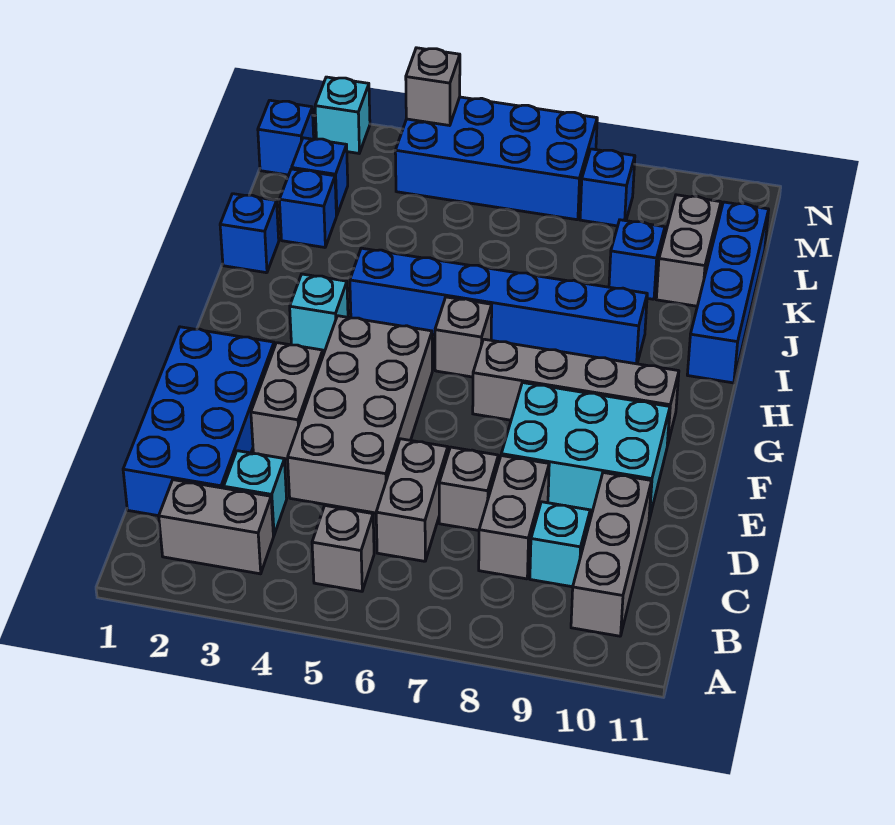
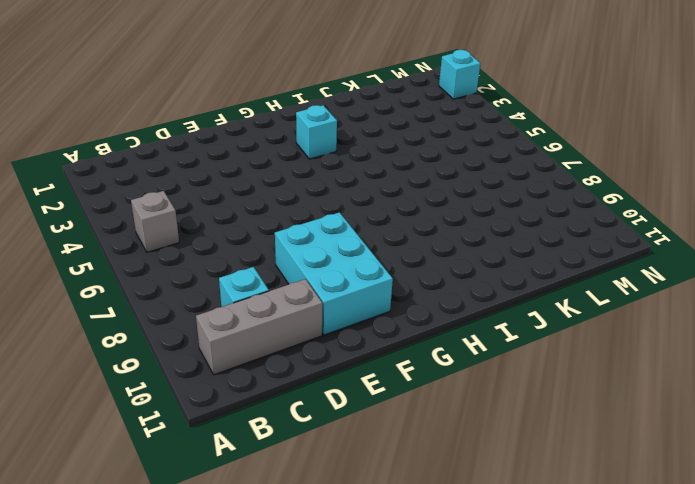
none -> grey brick B2:B3 level 1
none -> blue brick C1:F2 level 1
none -> cyan brick C3 level 1

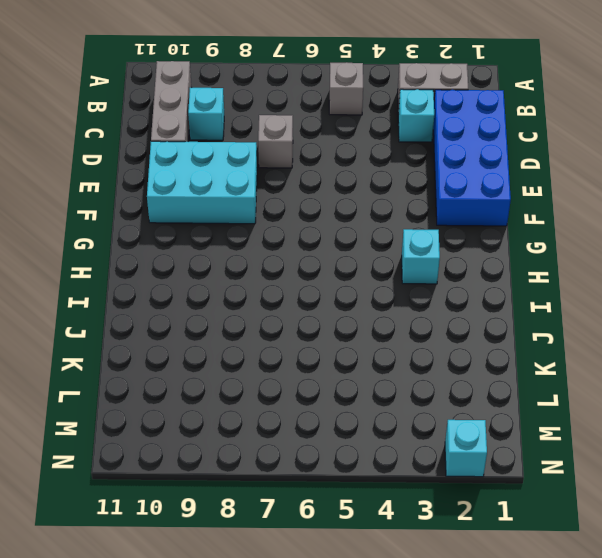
none -> grey brick C6:D6 level 1
none -> grey brick C8:D8 level 1
none -> grey brick D4:G5 level 1

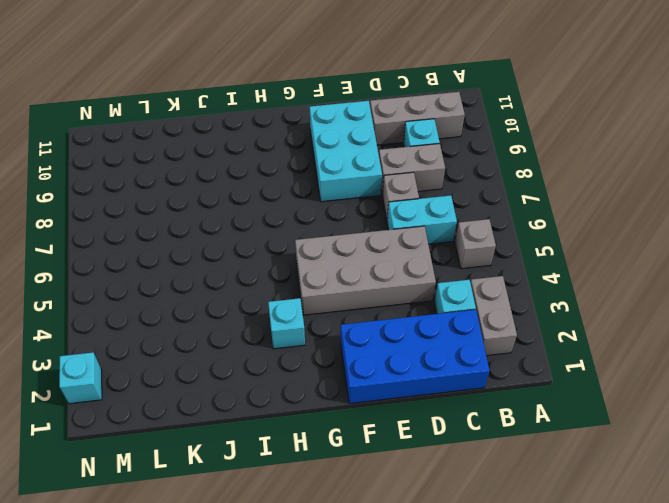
cyan brick C6:D6 level 1 -> grey brick C6:D6 level 1
none -> grey brick E3:F3 level 1
none -> grey brick G7:G10 level 1
none -> grey brick H6 level 1

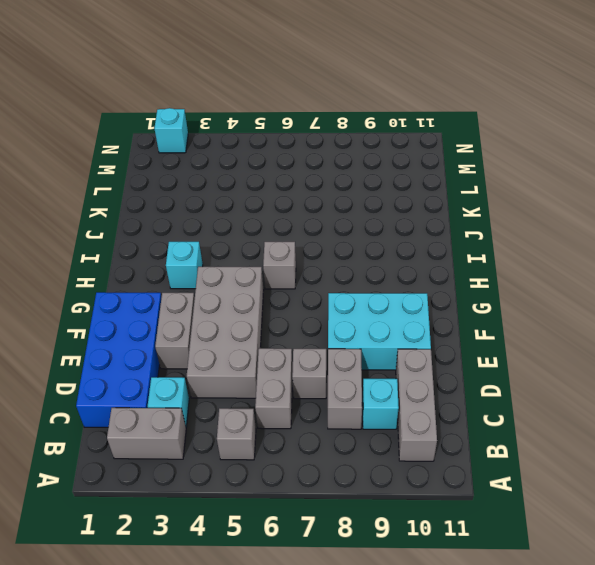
none -> grey brick G7:G10 level 1
none -> blue brick I4:I9 level 1
none -> blue brick I11:L11 level 1

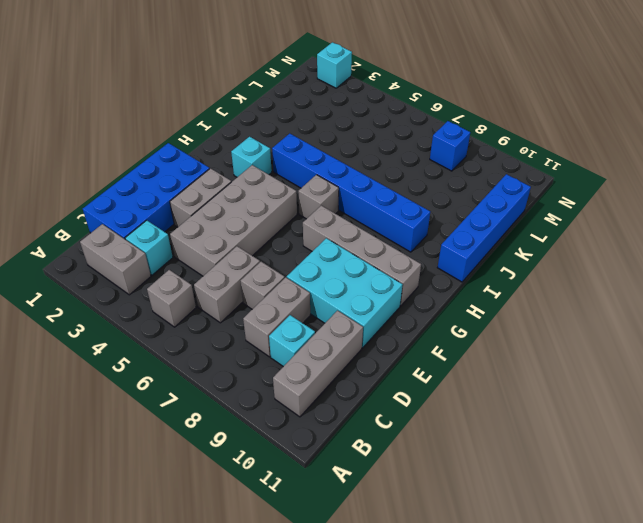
none -> blue brick J1 level 1
none -> blue brick K2 level 1
none -> blue brick K9 level 1

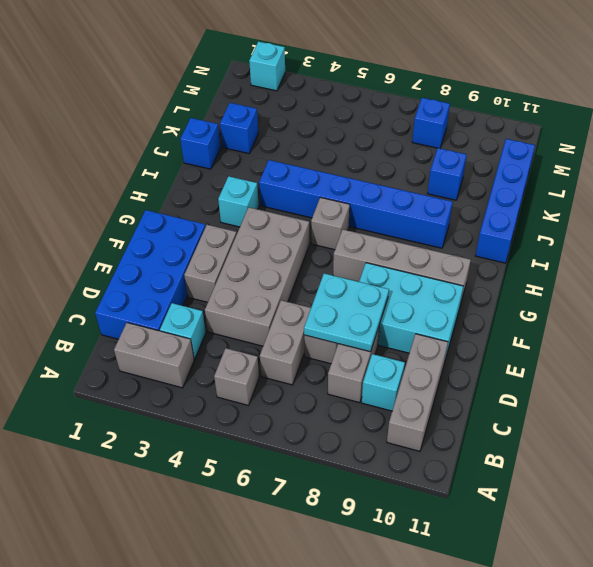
cyan plate D7:E8 level 2 -> none
none -> grey brick K10:L10 level 1
none -> blue brick L2 level 1
none -> blue brick M1 level 1

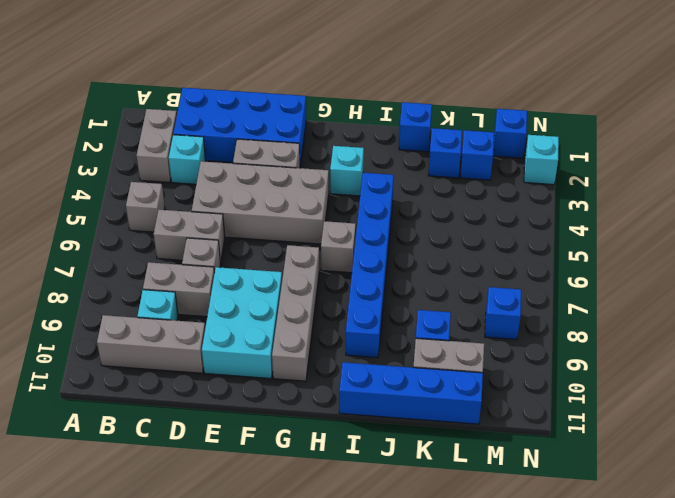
none -> blue brick M4:N7 level 1
none -> grey brick N4 level 2

